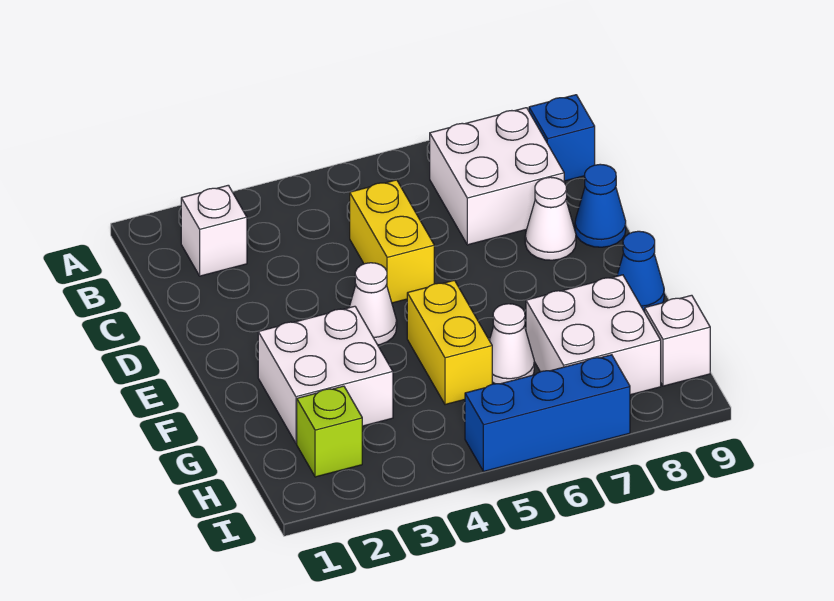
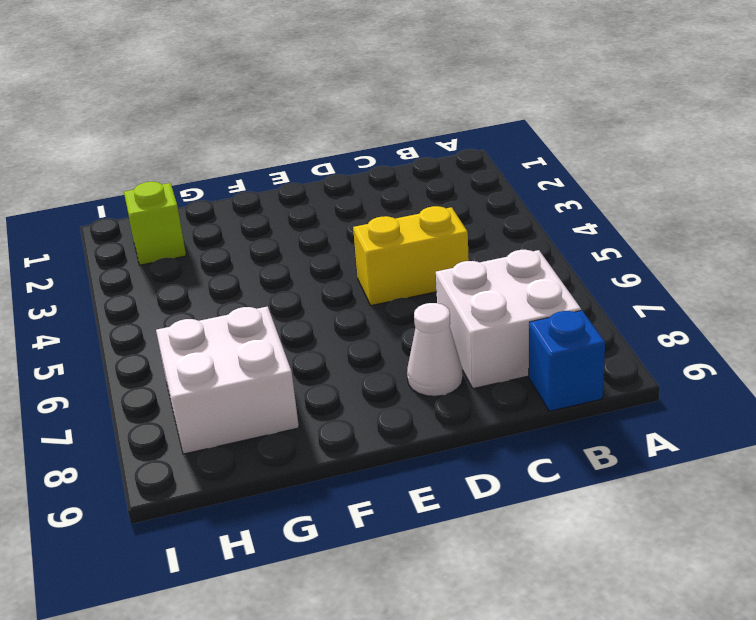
none -> white brick B2 level 1
none -> blue cone D9 level 1
none -> white cone E4 level 1

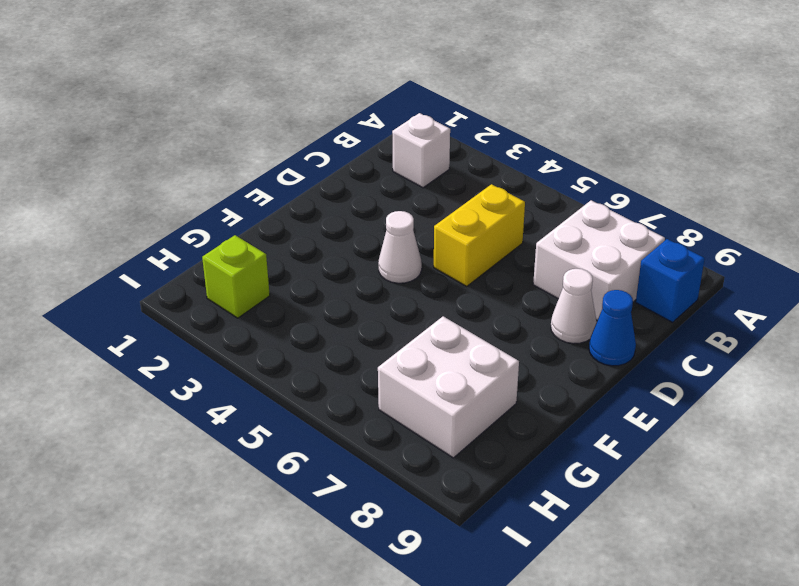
none -> white brick F2:G3 level 1
none -> yellow brick F5:G5 level 1
none -> blue cone F9 level 1

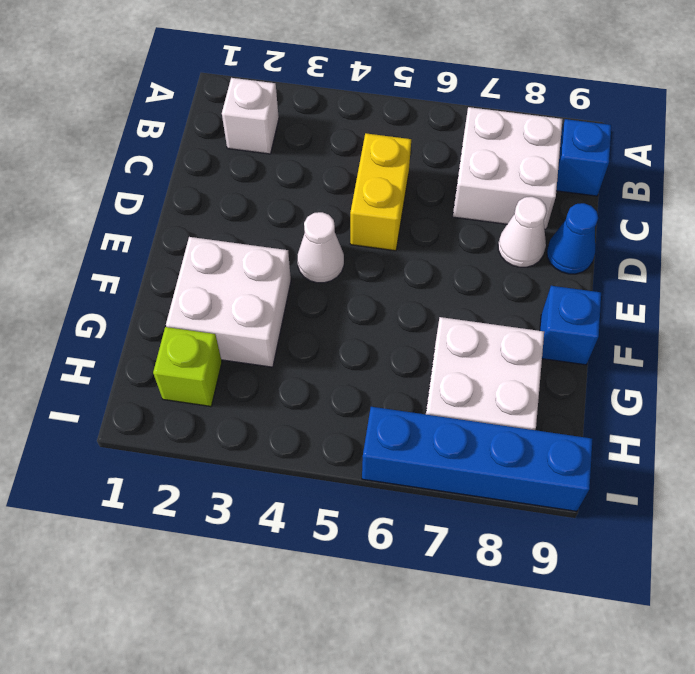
blue brick F9 level 1 -> blue cone F9 level 1
blue brick I6:I9 level 1 -> blue brick I5:I7 level 1
none -> yellow brick F5:G5 level 1
none -> white cone G6 level 1
none -> white brick H9 level 1

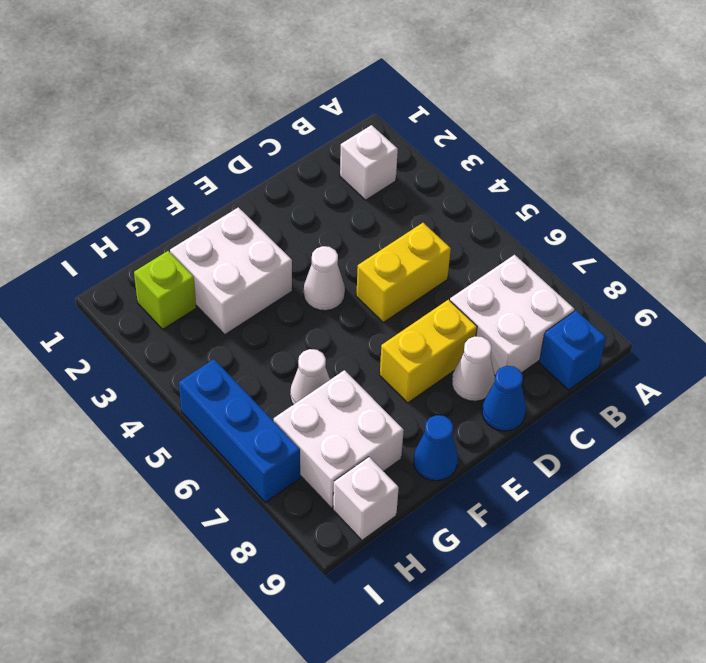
yellow brick D7:E7 level 1 -> yellow brick F5:G5 level 1

